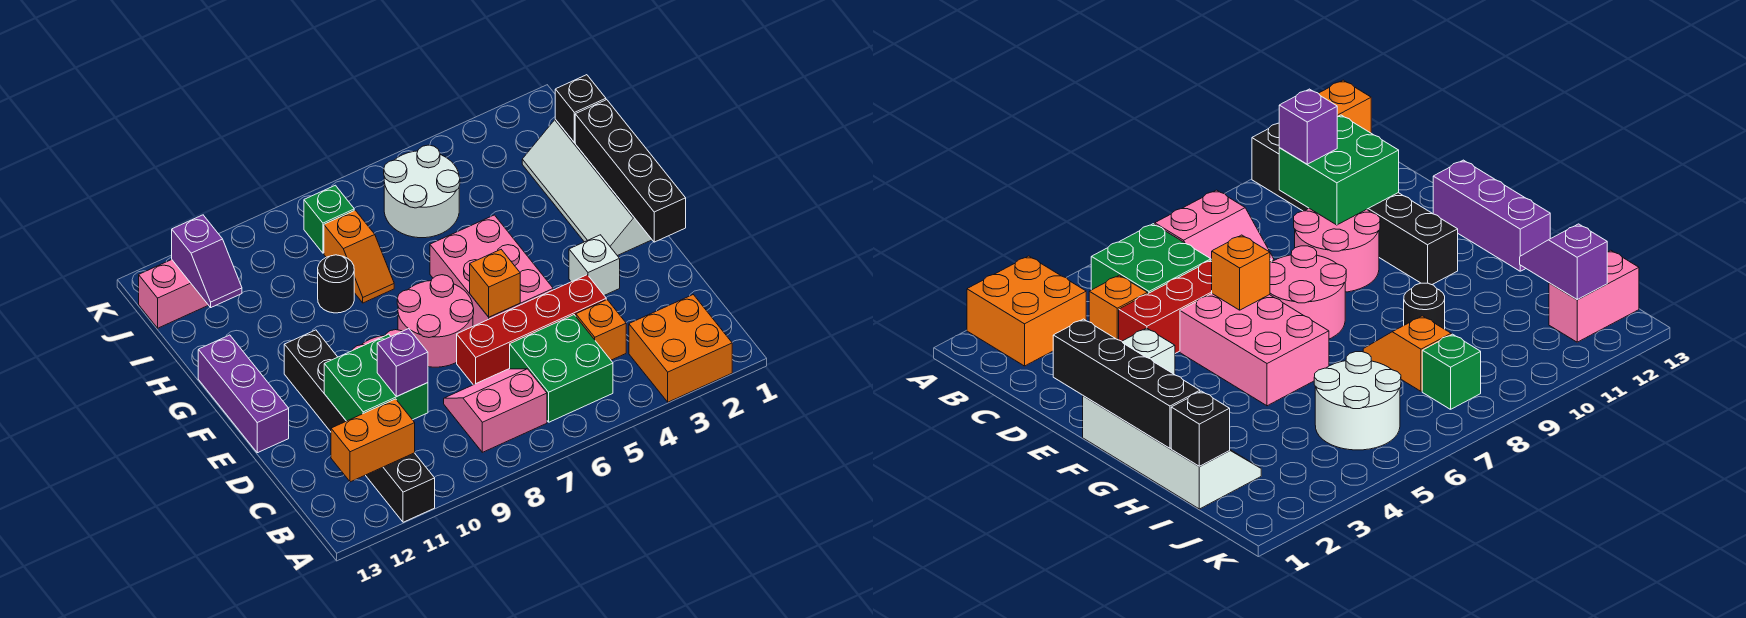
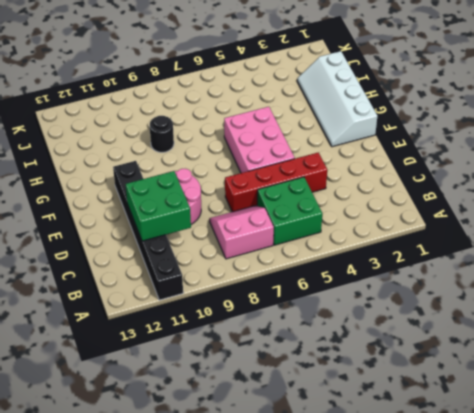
none -> orange brick A2:B3 level 1
none -> orange brick C4 level 1
none -> white brick E3 level 1

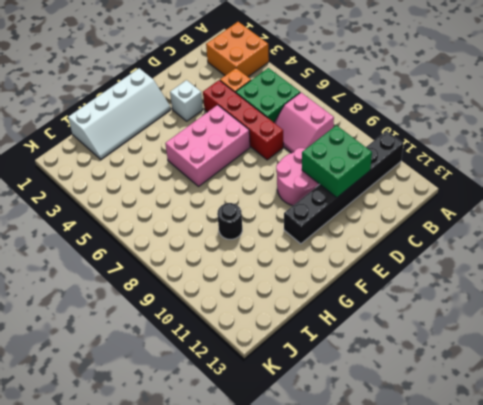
none -> pink round brick E7:F8 level 1
none -> purple brick E13:G13 level 1
none -> orange slope H8:I8 level 1 top I

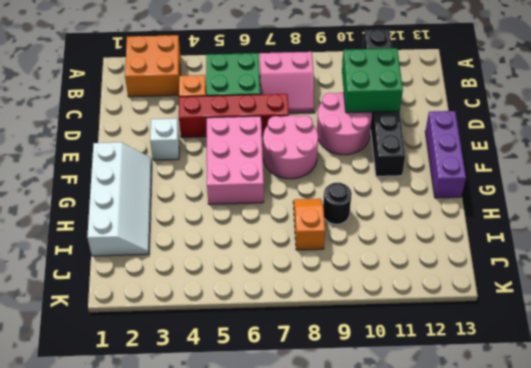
none -> white round brick I5:J6 level 1
none -> green brick J8 level 1
none -> pink brick J12:J13 level 1

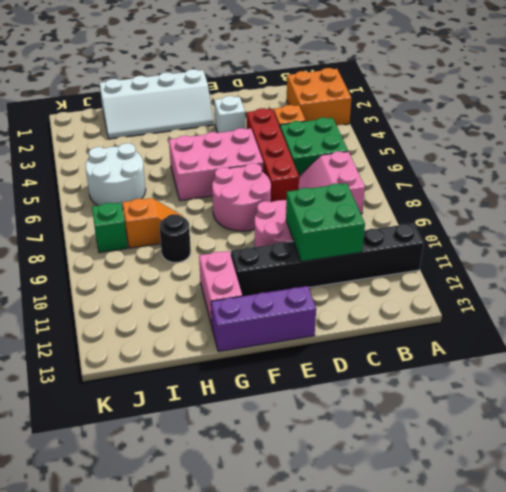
pink brick G11:G12 level 1 -> pink brick J12:J13 level 1
none -> orange brick B11:B12 level 2
none -> black brick E1:H1 level 2
none -> orange brick E6 level 2

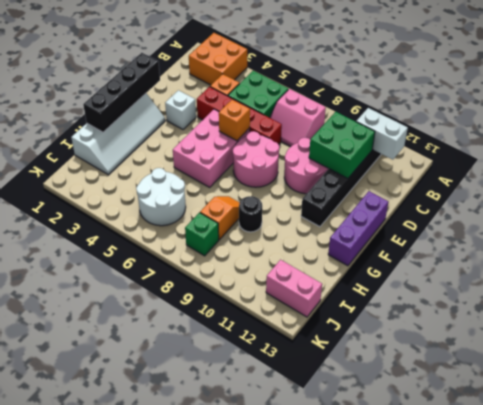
white brick B11:B12 level 2 -> orange brick B11:B12 level 2
none -> black brick I1 level 2
none -> purple slope I12:J12 level 2 top J
none -> purple brick C10 level 3

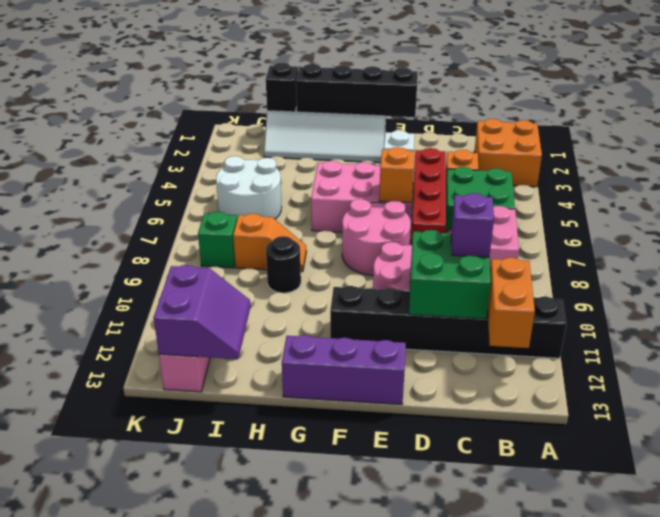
purple slope I12:J13 level 2 top J -> purple slope I12:J12 level 2 top J

